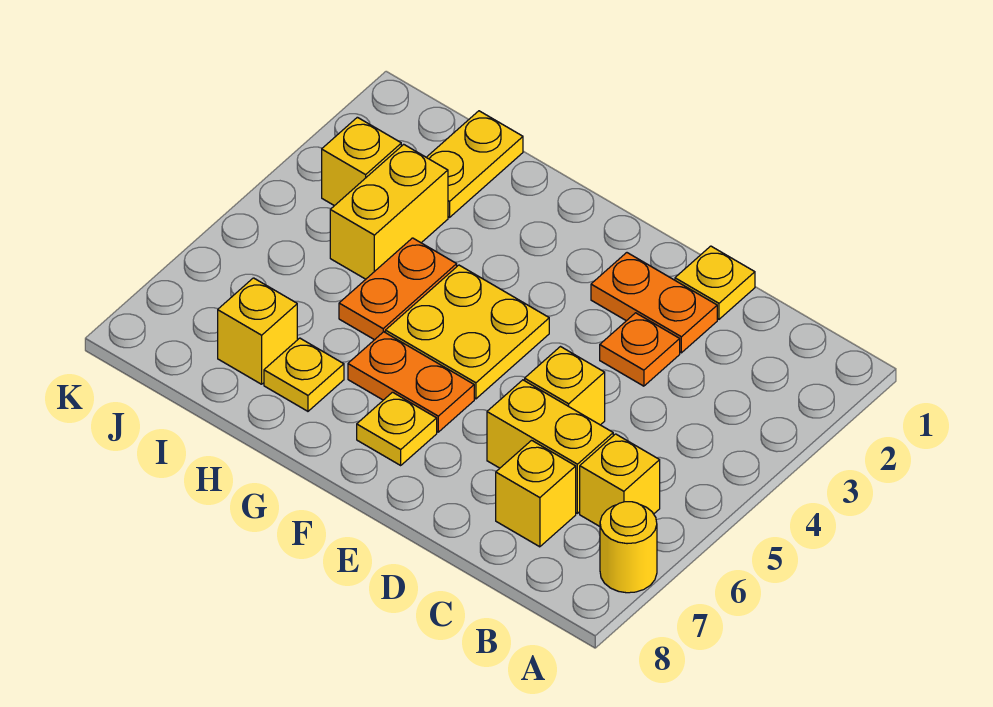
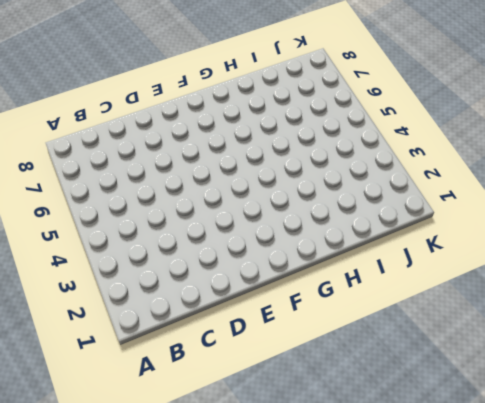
none -> yellow round brick A7 level 1
none -> yellow brick B6 level 1
none -> yellow brick C6:D6 level 1

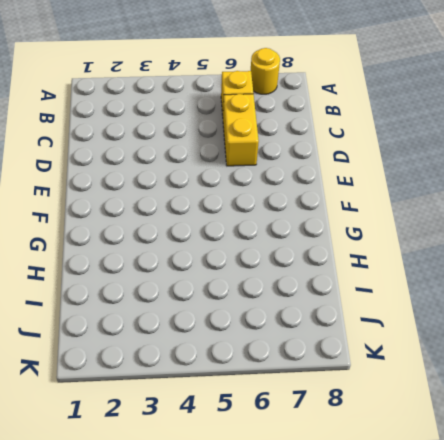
none -> yellow brick C7 level 1
none -> yellow plate D1 level 1
none -> orange plate D2:E2 level 1

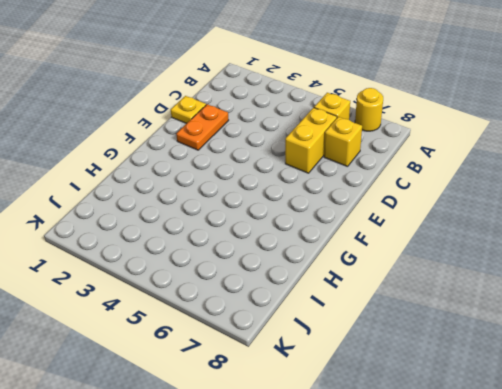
none -> orange plate D3 level 1
none -> yellow brick D5 level 1
none -> yellow plate F4:G5 level 1

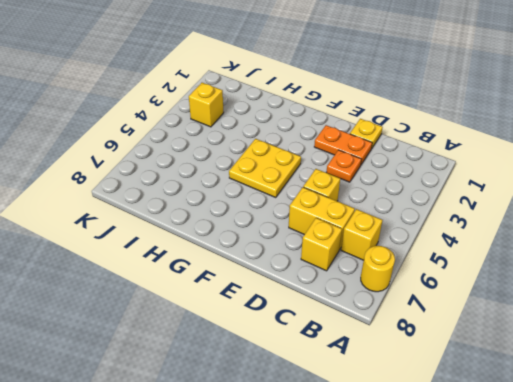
none -> orange plate F6:G6 level 1
none -> yellow plate F7 level 1
none -> orange plate H4:H5 level 1

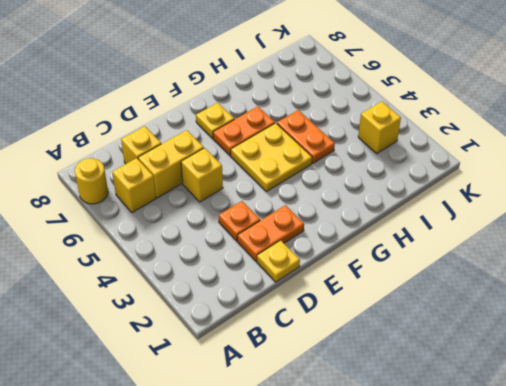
none -> yellow plate H7 level 1
none -> yellow plate I1:I2 level 1
none -> yellow brick I3:I4 level 1

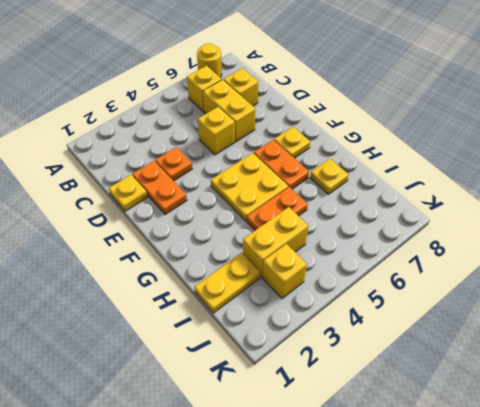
none -> yellow brick I7 level 1

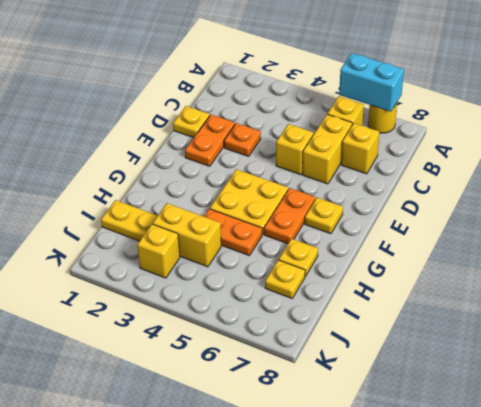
cyan brick A6:A7 level 2 -> none
yellow plate I7 level 1 -> yellow brick I7 level 1

